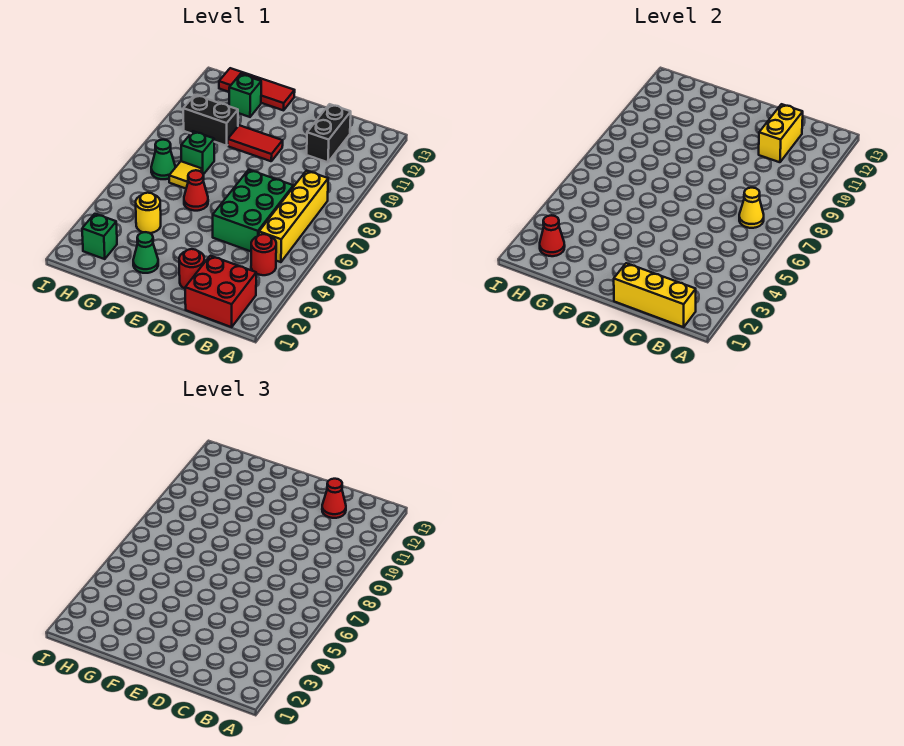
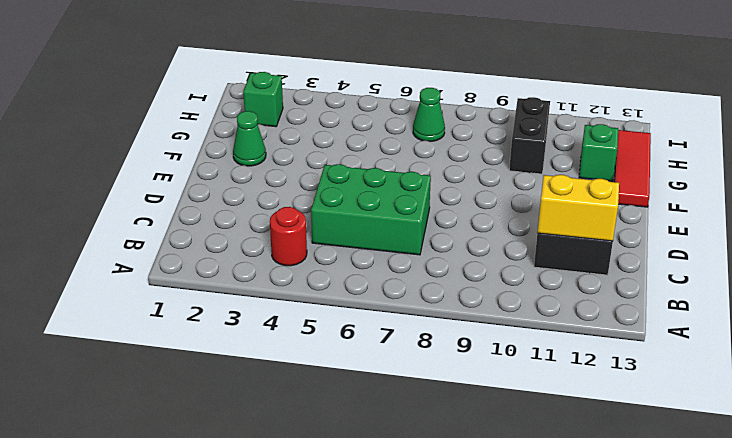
none -> red brick B1:C2 level 1
none -> yellow brick B5:B8 level 1
none -> red round brick D2 level 1

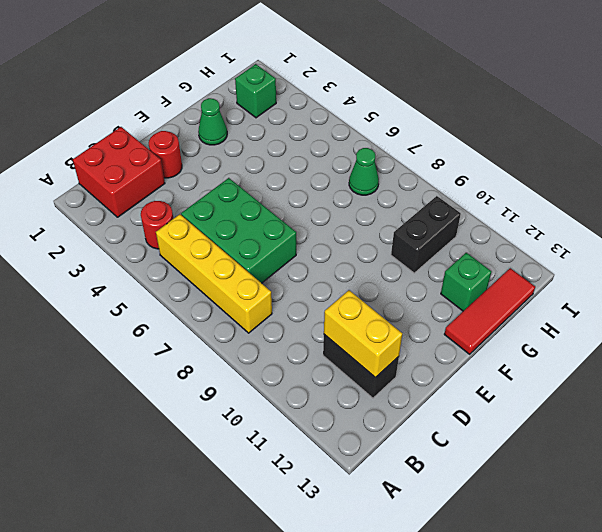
none -> red tile E10:F10 level 1
none -> red cone F6 level 1
none -> yellow round brick G4 level 1

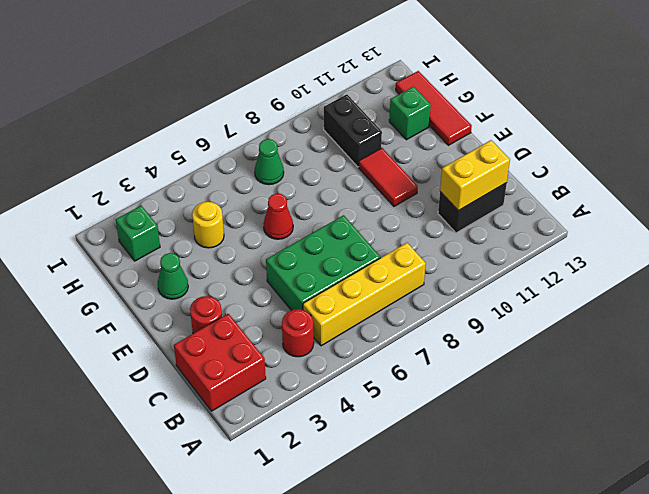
none -> yellow tile G7 level 1
none -> green brick G8 level 1
none -> yellow brick B1:D1 level 2

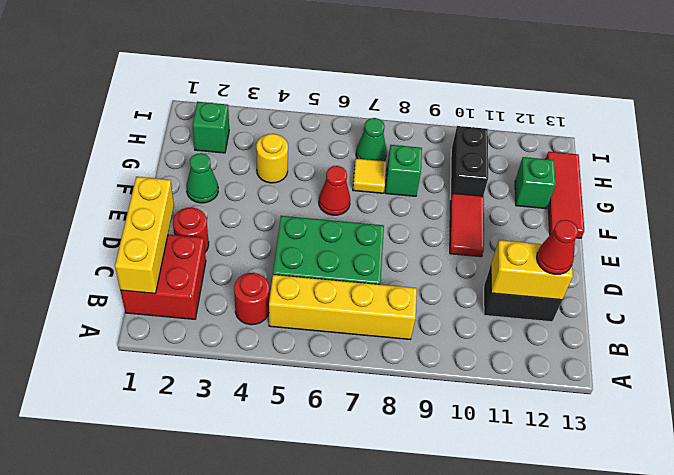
none -> yellow cone B7 level 2
none -> red cone H2 level 2

